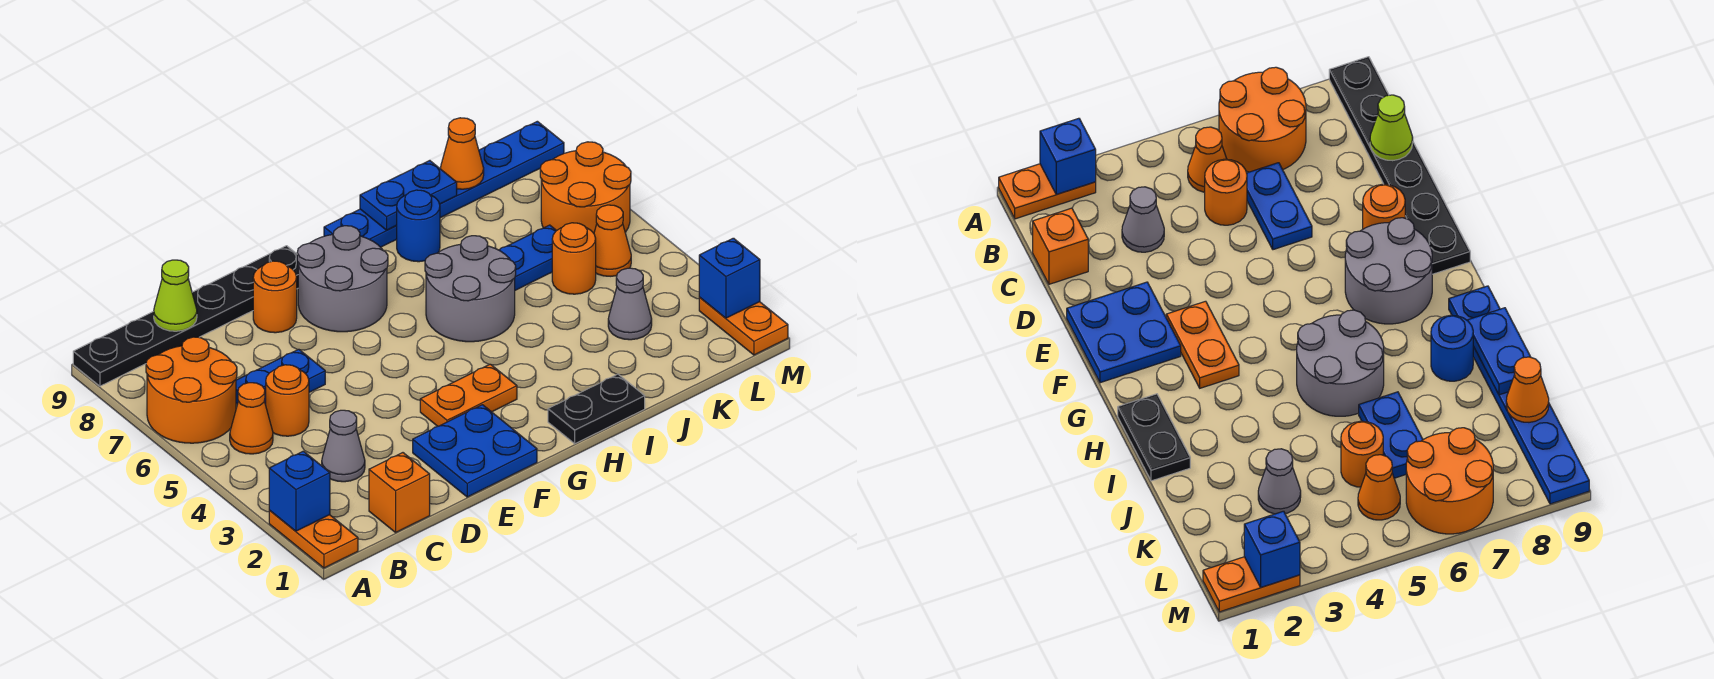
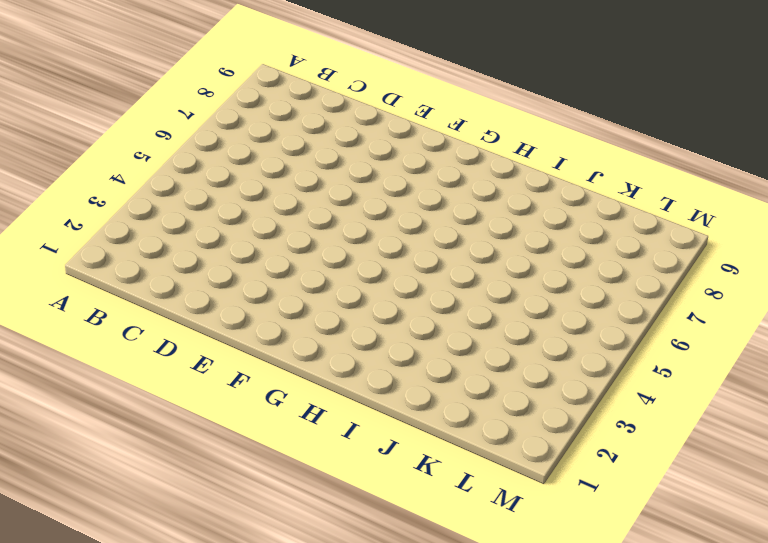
none -> orange plate A1:A2 level 1
none -> orange round brick A6:B7 level 1
none -> black plate A9:F9 level 1

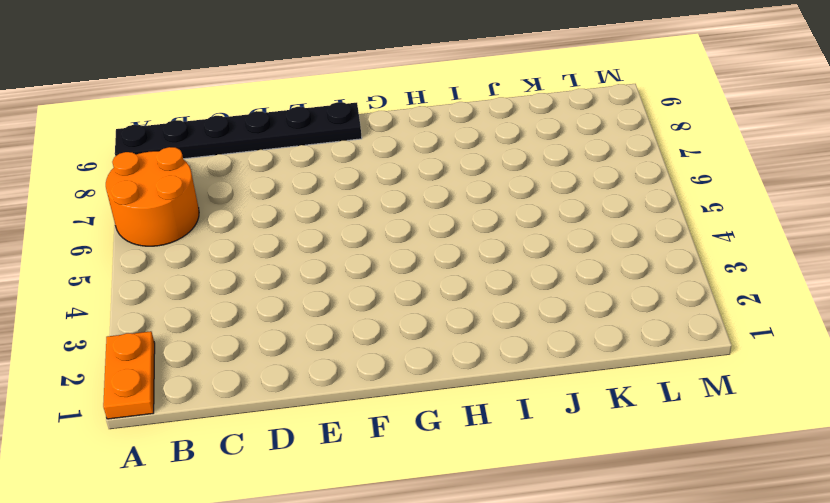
none -> orange cone B5 level 1
none -> orange brick C1 level 1
none -> grey cone C3 level 1

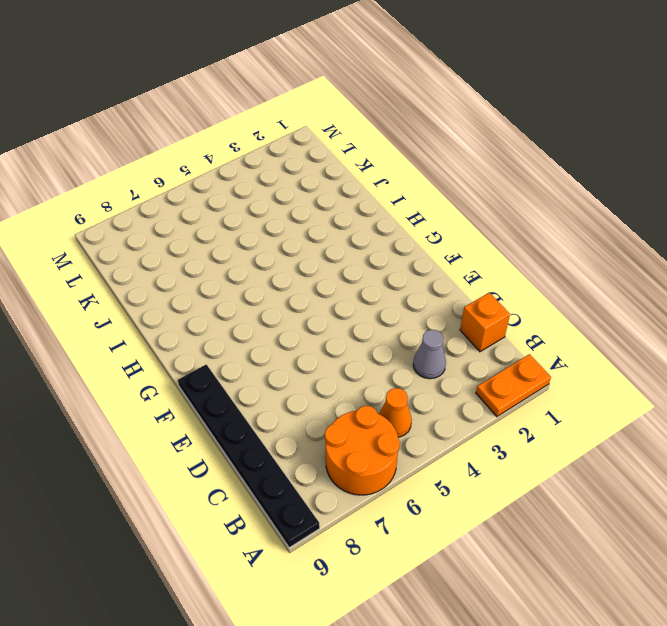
none -> orange round brick C5 level 1
none -> blue plate C6:D6 level 1
none -> blue plate E1:F2 level 1

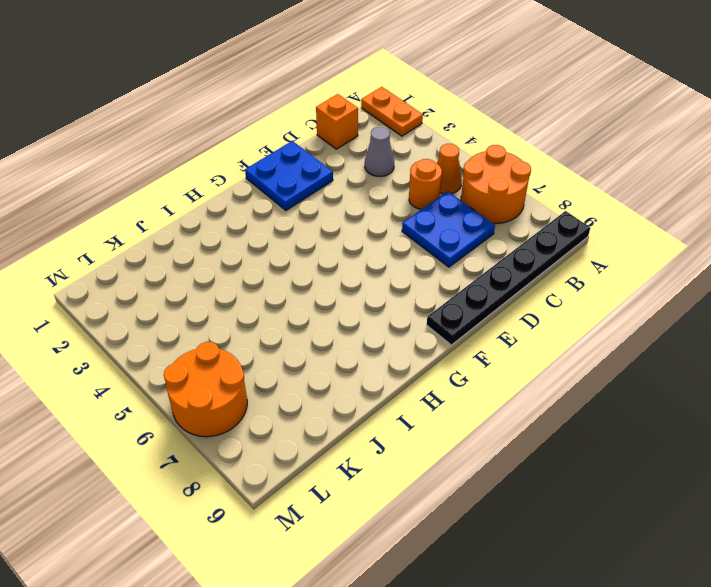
blue plate C6:D7 level 1 -> blue plate C6:D6 level 1
none -> orange round brick E8 level 1
none -> orange plate F3:G3 level 1
none -> grey round brick F7:G8 level 1

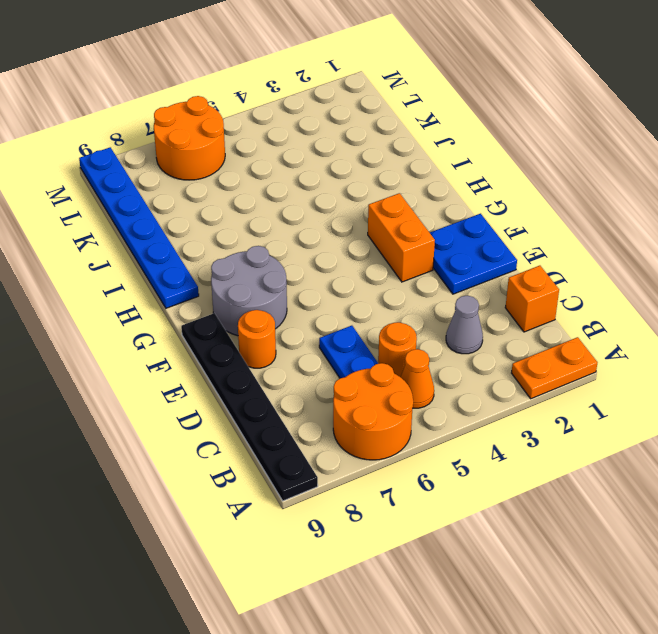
orange brick F3:G3 level 1 -> orange plate F3:G3 level 1
none -> black plate H1:I1 level 1
none -> grey round brick H5:I6 level 1
none -> blue round brick I8 level 1

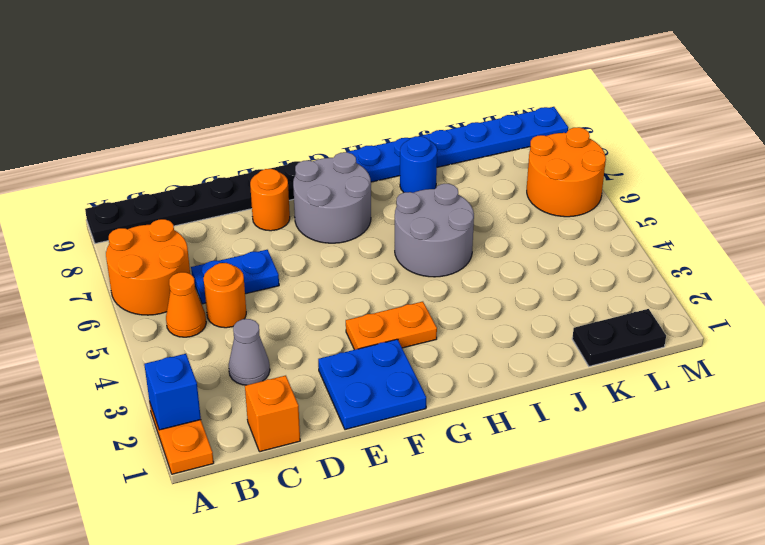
black plate K1:L1 level 1 -> black plate H1:I1 level 1
none -> blue plate J6:K6 level 1
none -> grey cone K3 level 1
none -> orange round brick K5 level 1

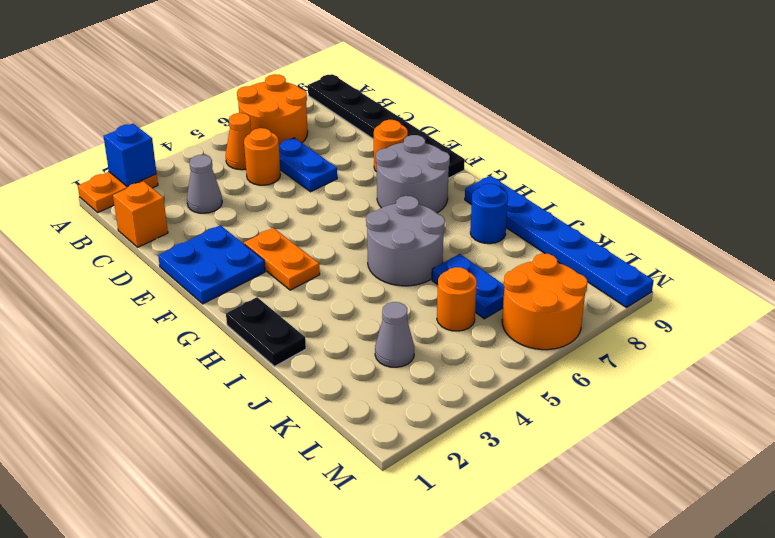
none -> orange cone L5 level 1
none -> orange plate M1:M2 level 1
none -> lime cone C9 level 2

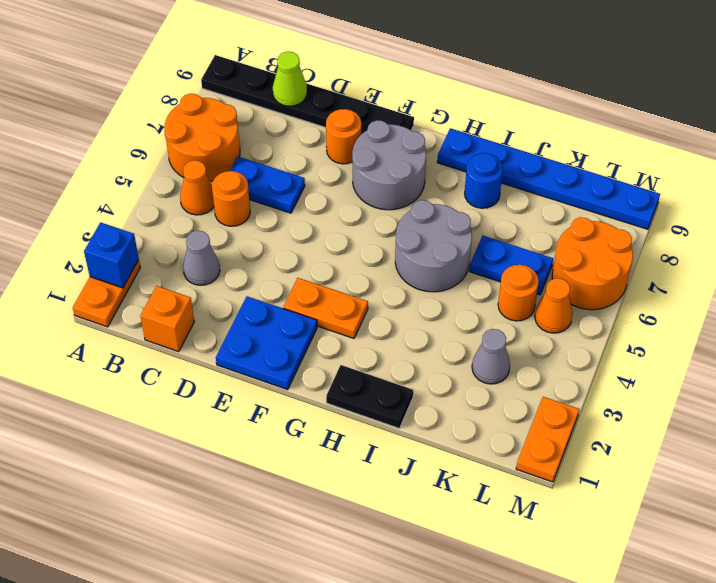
none -> blue plate I9:J9 level 2
none -> orange cone K9 level 2
none -> blue brick M2 level 2

